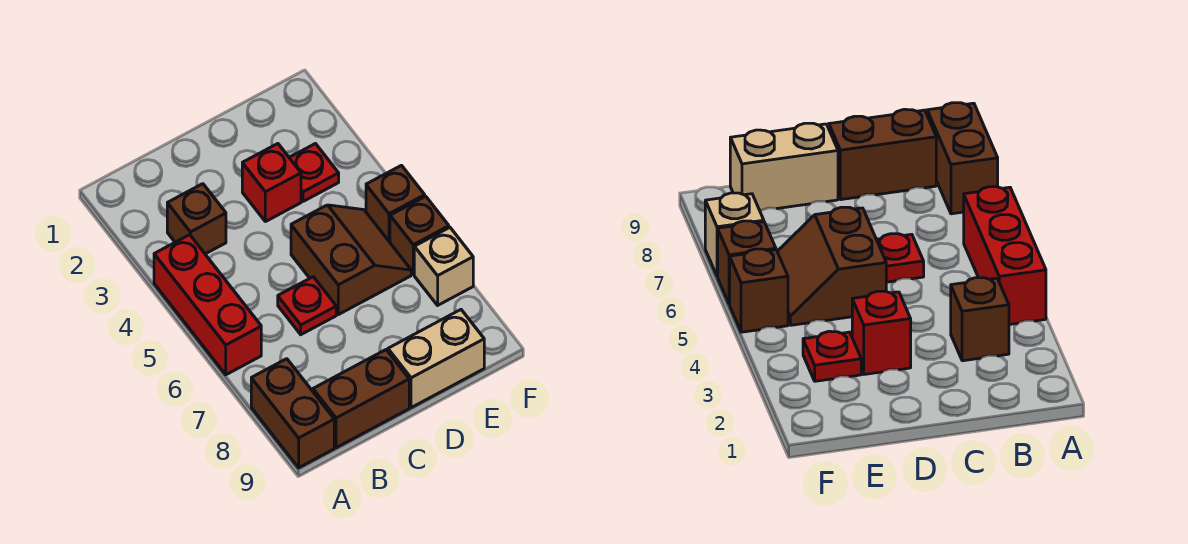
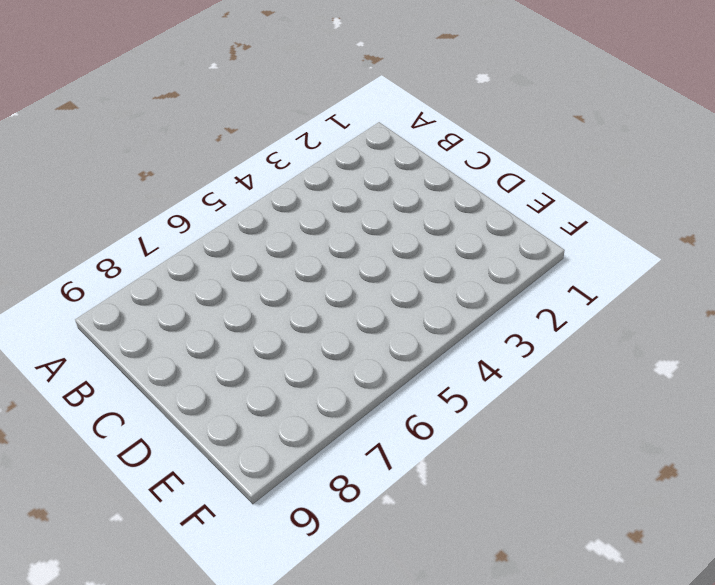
none -> red brick A4:A6 level 1
none -> brown brick A8:A9 level 1
none -> brown brick B3 level 1

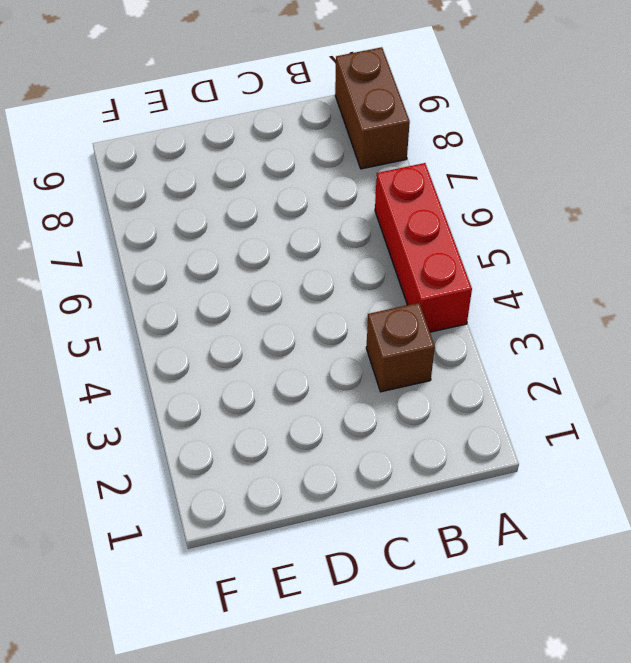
none -> brown brick B9:C9 level 1
none -> red plate C6 level 1
none -> red brick D3 level 1

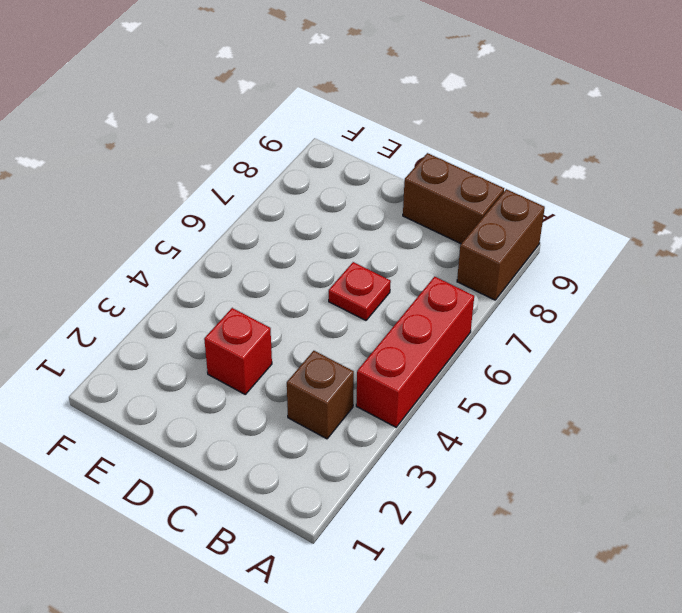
none -> brown slope D5:E6 level 1 top D
none -> tan brick D9:E9 level 1
none -> red plate E3 level 1

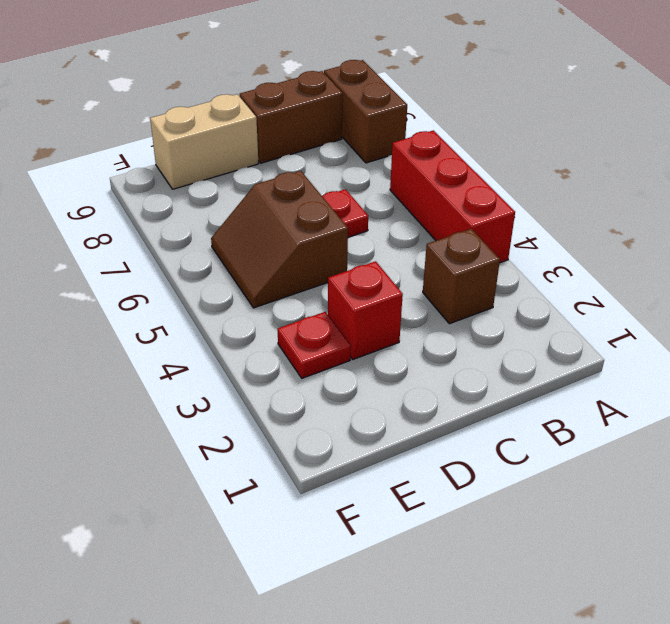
none -> brown brick F5 level 1
none -> brown brick F6 level 1
none -> tan brick F7 level 1

